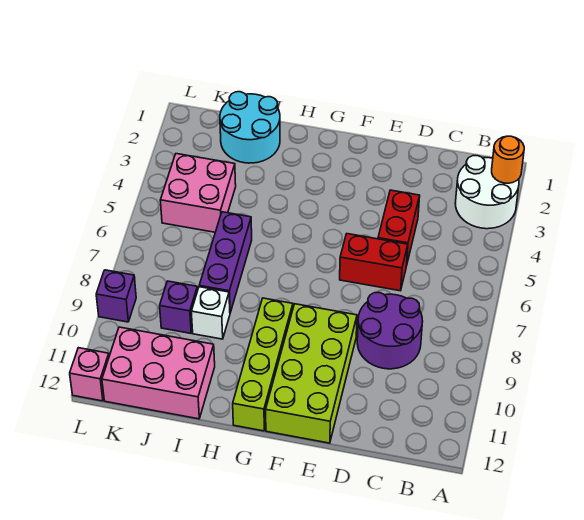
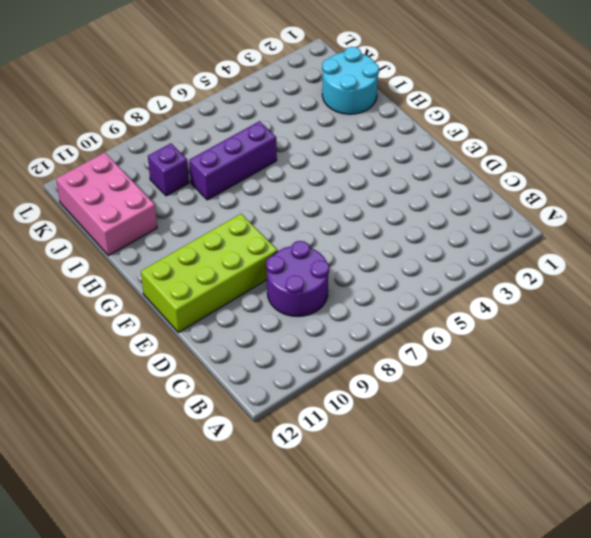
none -> white round brick A2:B3 level 1
none -> red brick D4:D5 level 1
none -> red brick D6:E6 level 1

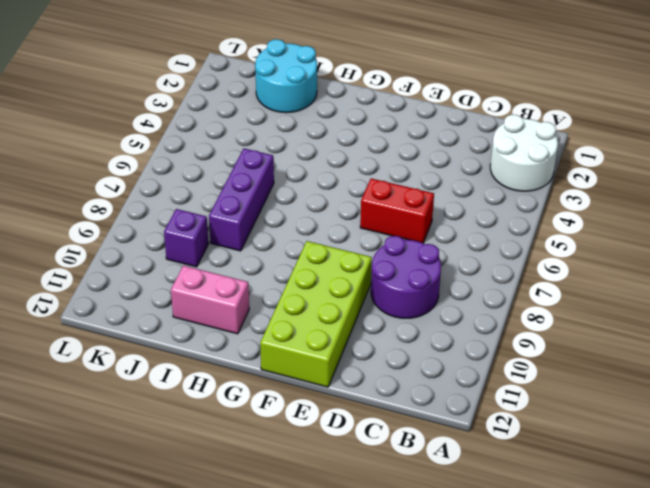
pink brick H11:I11 level 1 -> pink brick I11:K12 level 1
none -> red brick D4:D5 level 1
none -> lime brick G9:G12 level 1
none -> white brick I9 level 1

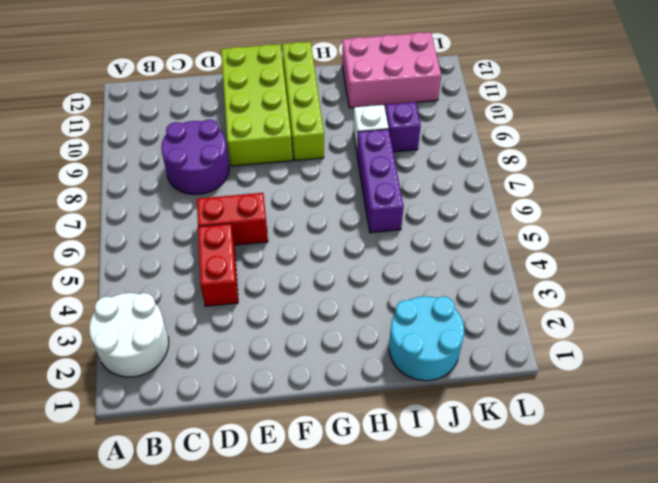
none -> pink brick J4:K5 level 1
none -> purple brick L9 level 1
none -> pink brick L12 level 1

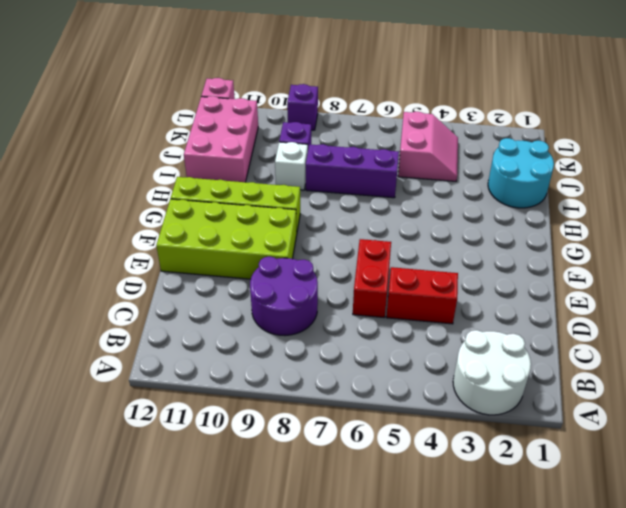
pink slope J4:K5 level 1 top 5 -> pink brick J4:K5 level 1
none -> orange round brick A2 level 2

